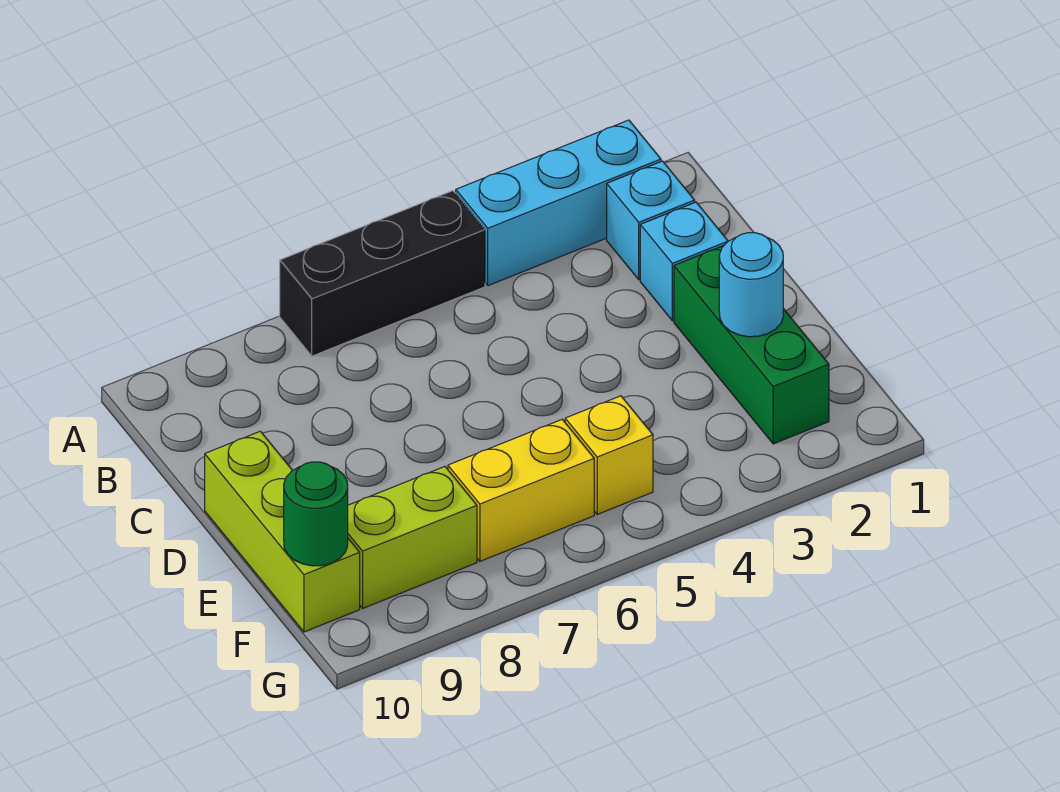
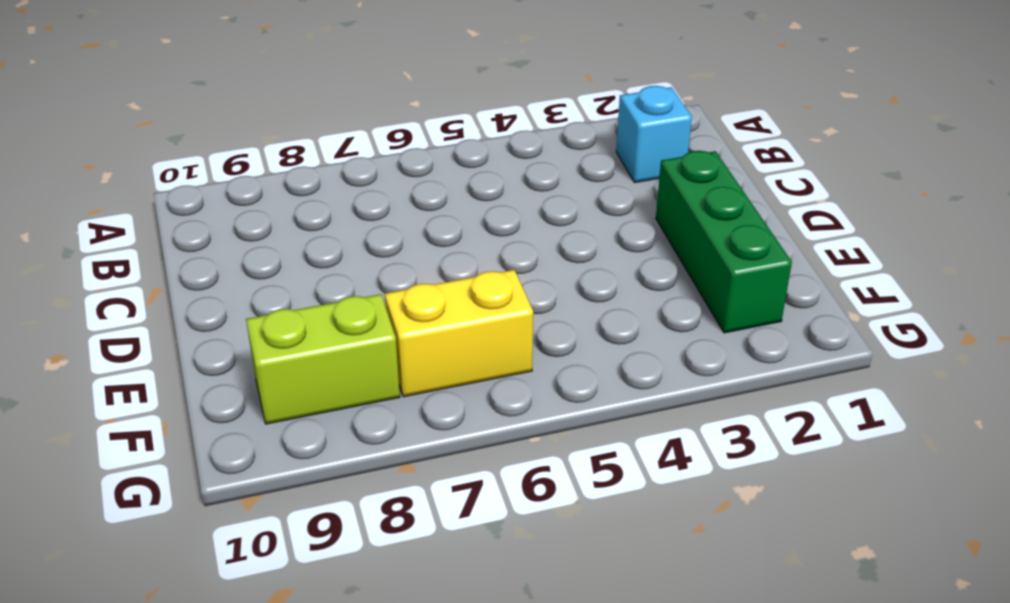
none -> cyan brick A2:A4 level 1
none -> black brick A5:A7 level 1

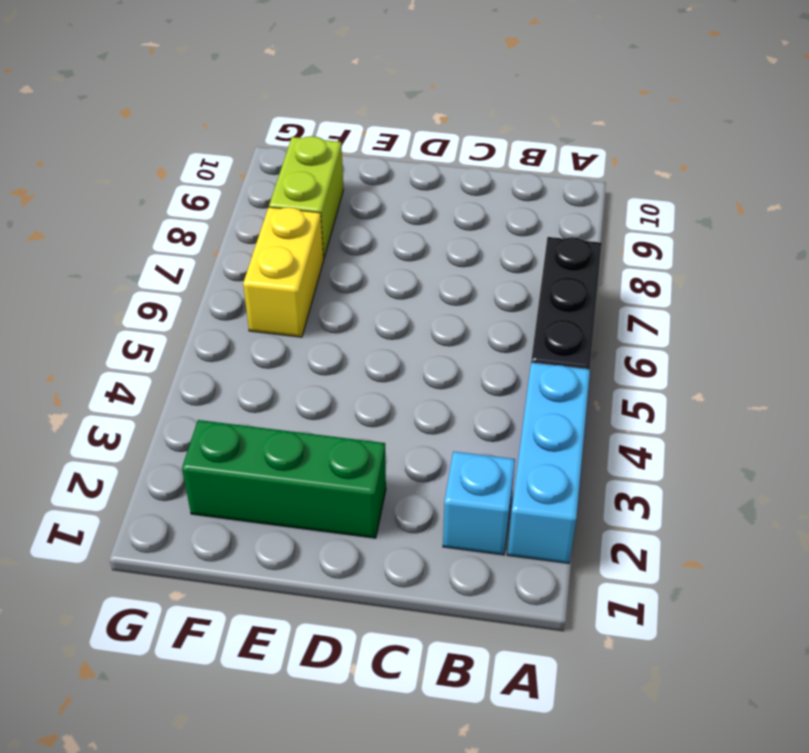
none -> cyan brick C2 level 1
none -> lime brick D10:F10 level 1

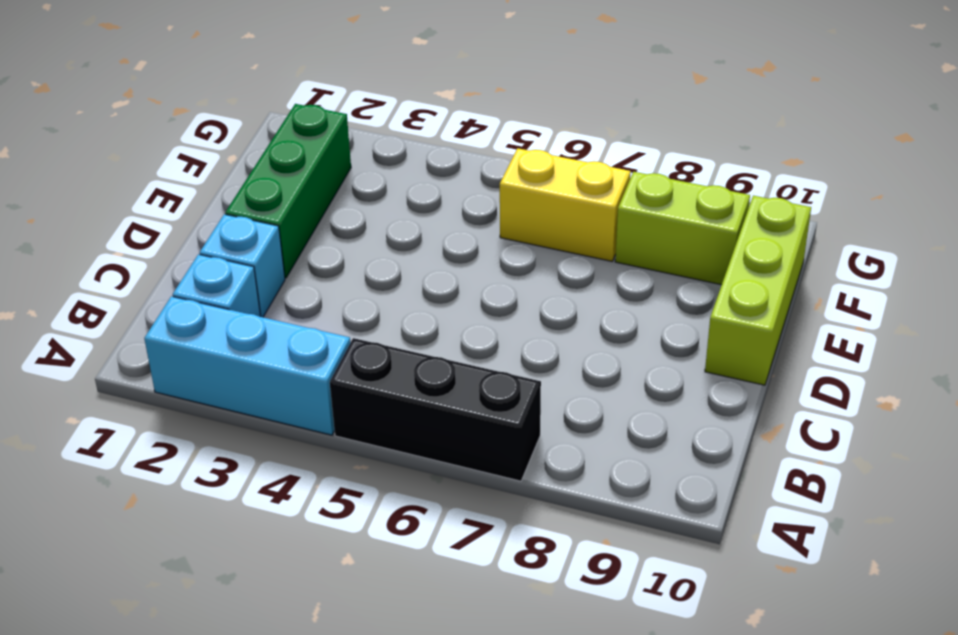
none -> yellow brick F5 level 1
none -> cyan round brick E2 level 2

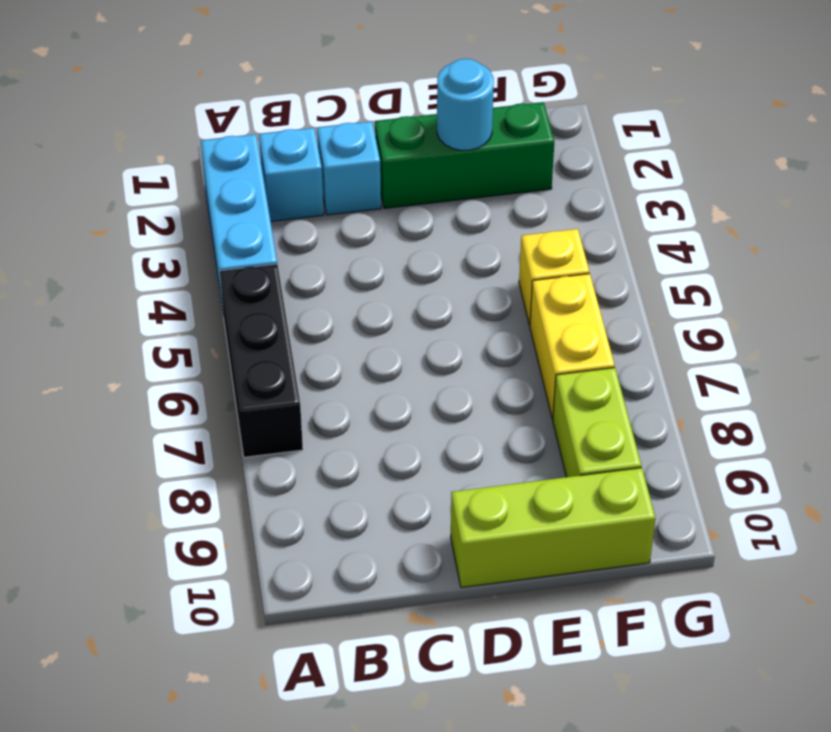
none -> green round brick F10 level 2

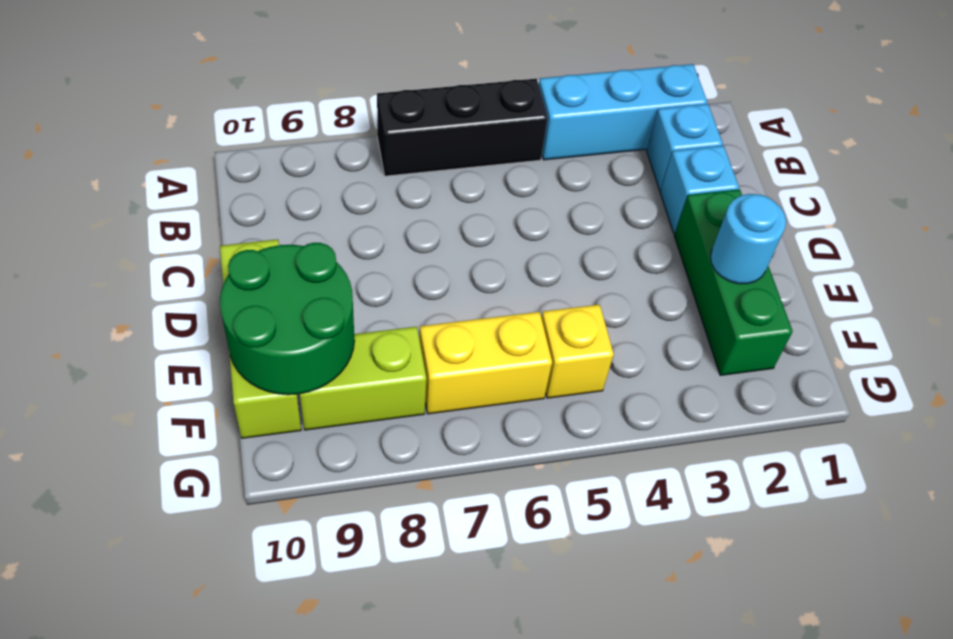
green round brick E9:F10 level 2 -> green round brick F10 level 2

